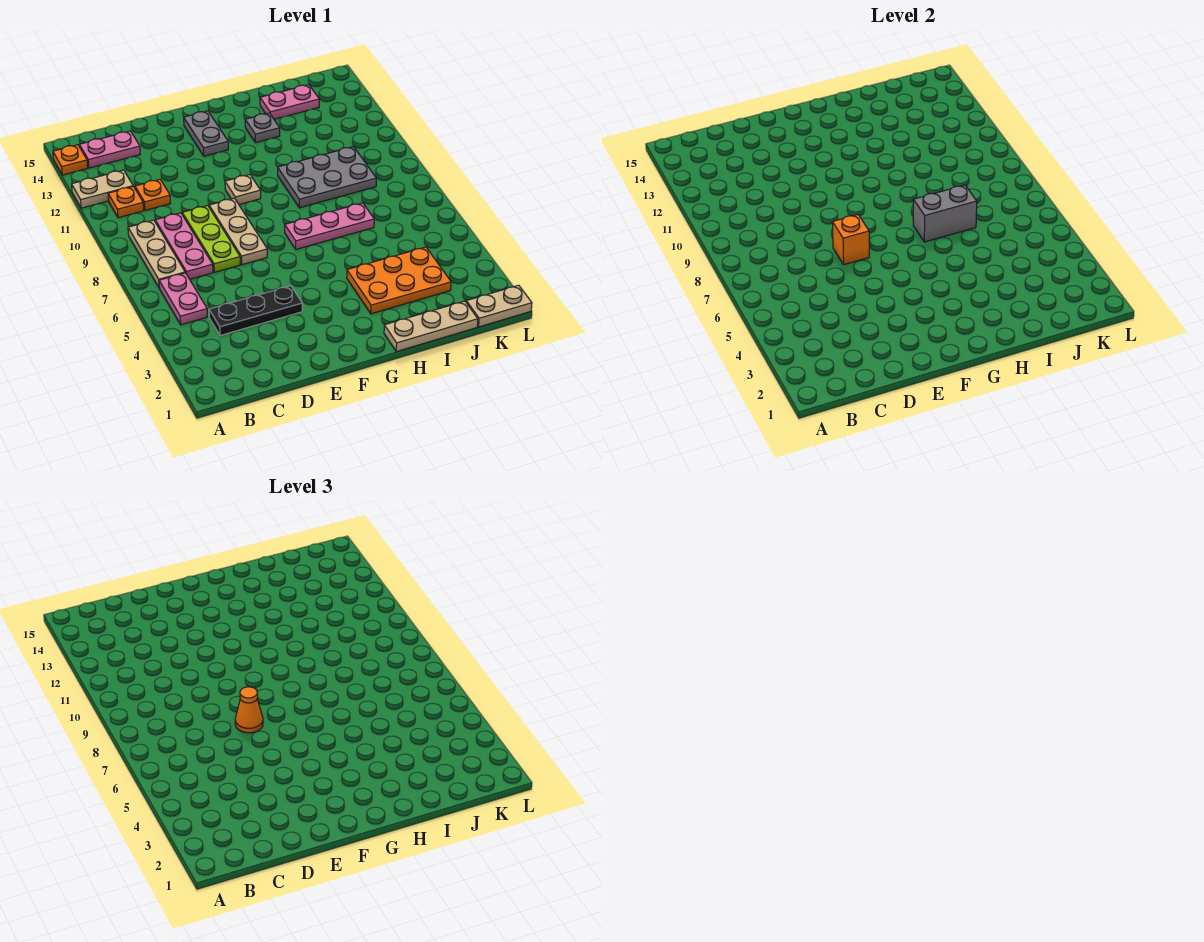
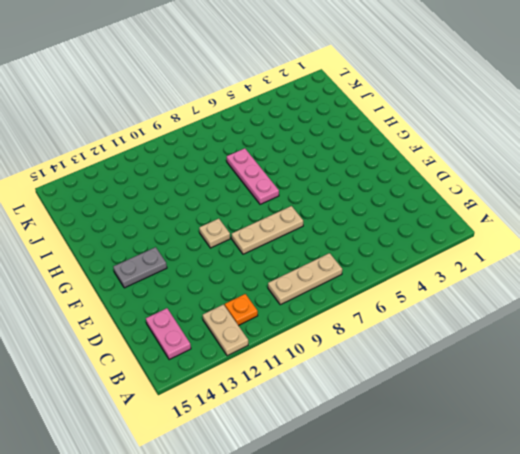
none -> orange plate A14 level 1
none -> pink plate B5:B6 level 1
none -> black plate C4:E4 level 1

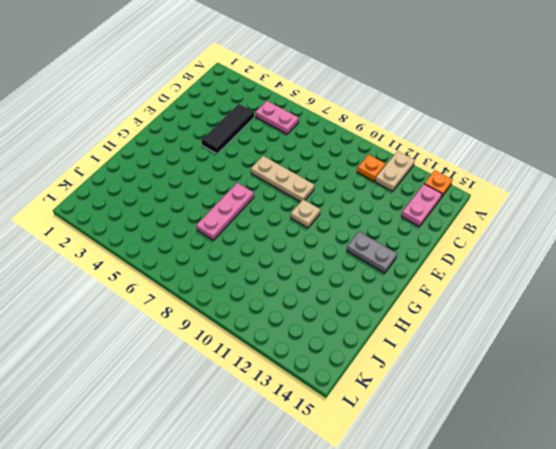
black tile C4:E4 level 1 -> black plate C4:E4 level 1
none -> tan plate B7:B9 level 1
none -> pink plate C7:C9 level 1
none -> orange plate C11 level 1

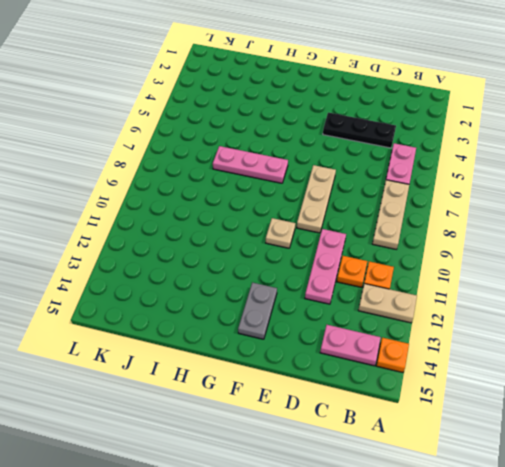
pink plate D10:D12 level 1 -> pink plate C7:C9 level 1
none -> lime plate D7:D9 level 1
none -> tan plate H1:J1 level 1
none -> orange plate H3:J4 level 1

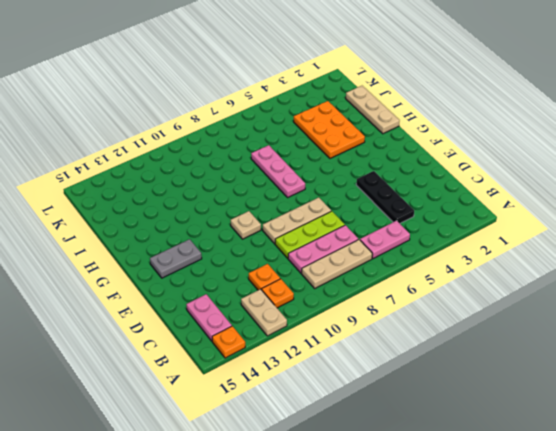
none -> grey plate H9:J10 level 1
none -> grey plate H13 level 1
none -> pink plate I14:J14 level 1

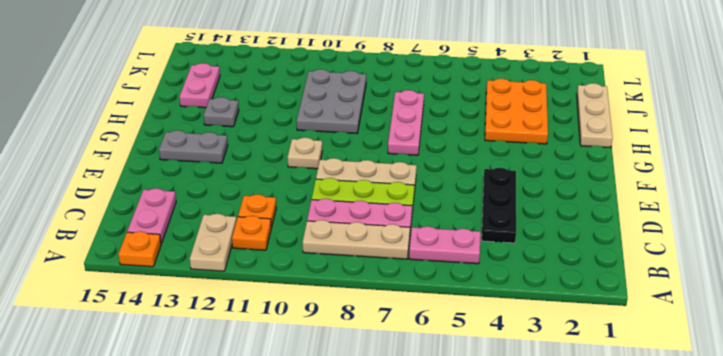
none -> tan plate K1:L1 level 1
none -> orange brick E7 level 2
none -> grey brick H7:I7 level 2

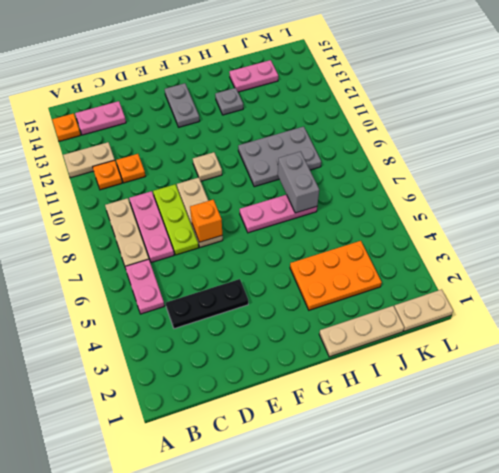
grey brick I7:I8 level 2 -> grey brick H7:I7 level 2
none -> orange cone E7 level 3

